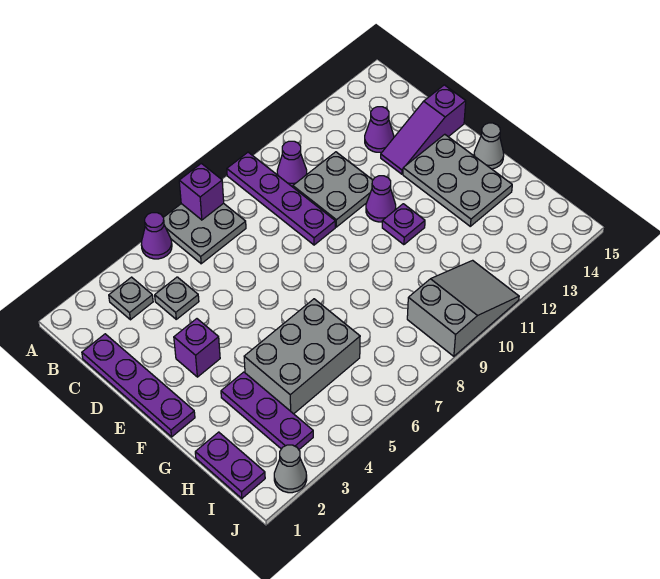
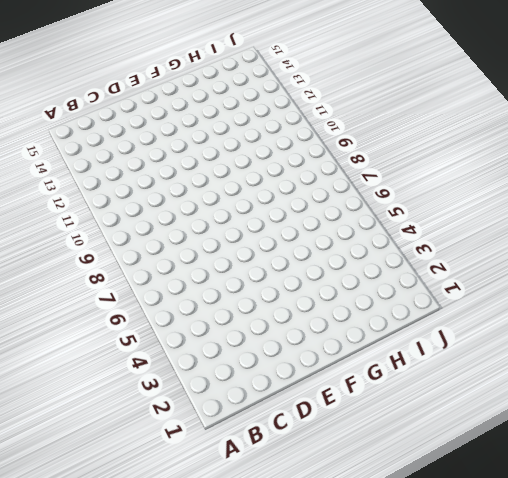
none -> purple cone A5 level 1
none -> grey plate A6:B7 level 1
none -> purple plate A9:D9 level 1

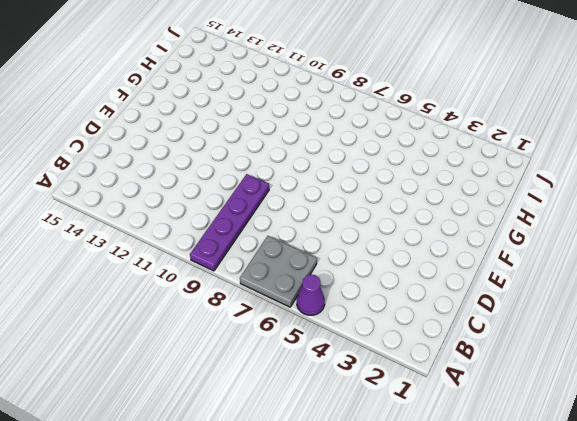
none -> grey plate B3 level 1
none -> purple cone B10 level 1
none -> purple plate C1:F1 level 1

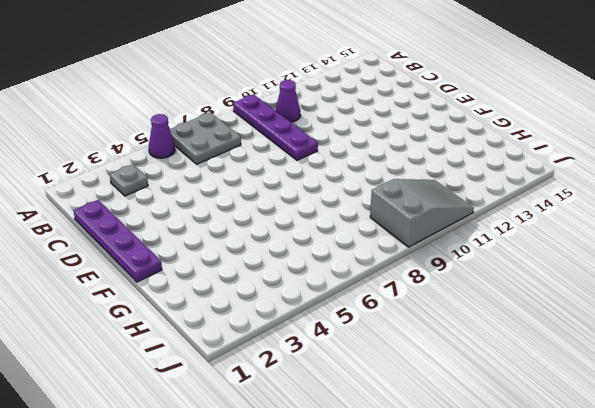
none -> grey plate C4 level 1
none -> grey plate C10:D11 level 1
none -> purple cone C13 level 1

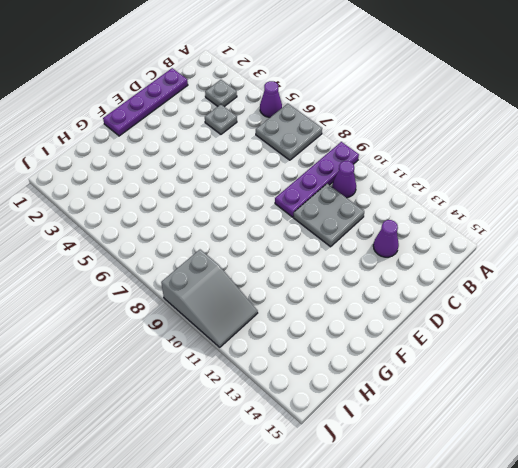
none -> purple slope D13:D15 level 1 top 15
none -> purple brick E3 level 1
none -> purple cone E11 level 1

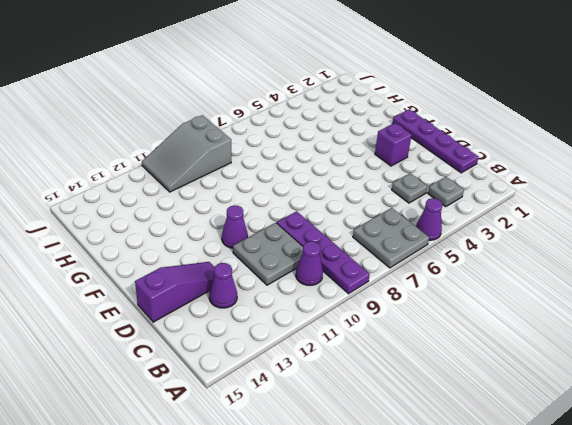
none -> grey plate E13:G14 level 1
none -> purple plate F11 level 1
none -> grey cone F15 level 1

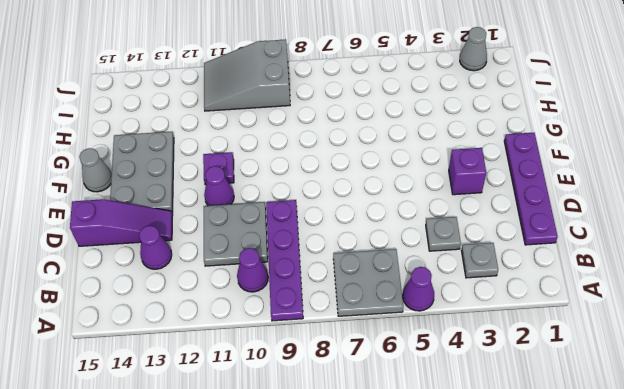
none -> purple plate G3:I3 level 1
none -> grey brick G4:H6 level 1
none -> purple plate H1:I1 level 1

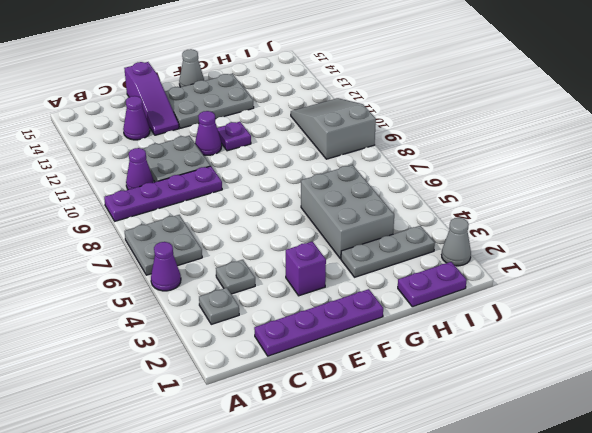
grey plate G3:I3 level 1 -> purple plate G3:I3 level 1
none -> purple brick A7 level 2

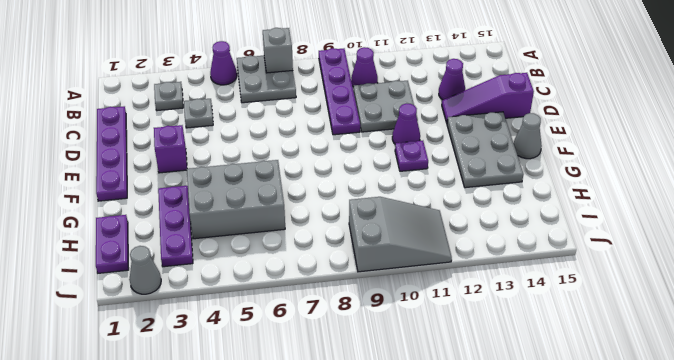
grey brick A7 level 2 -> purple brick A7 level 2

